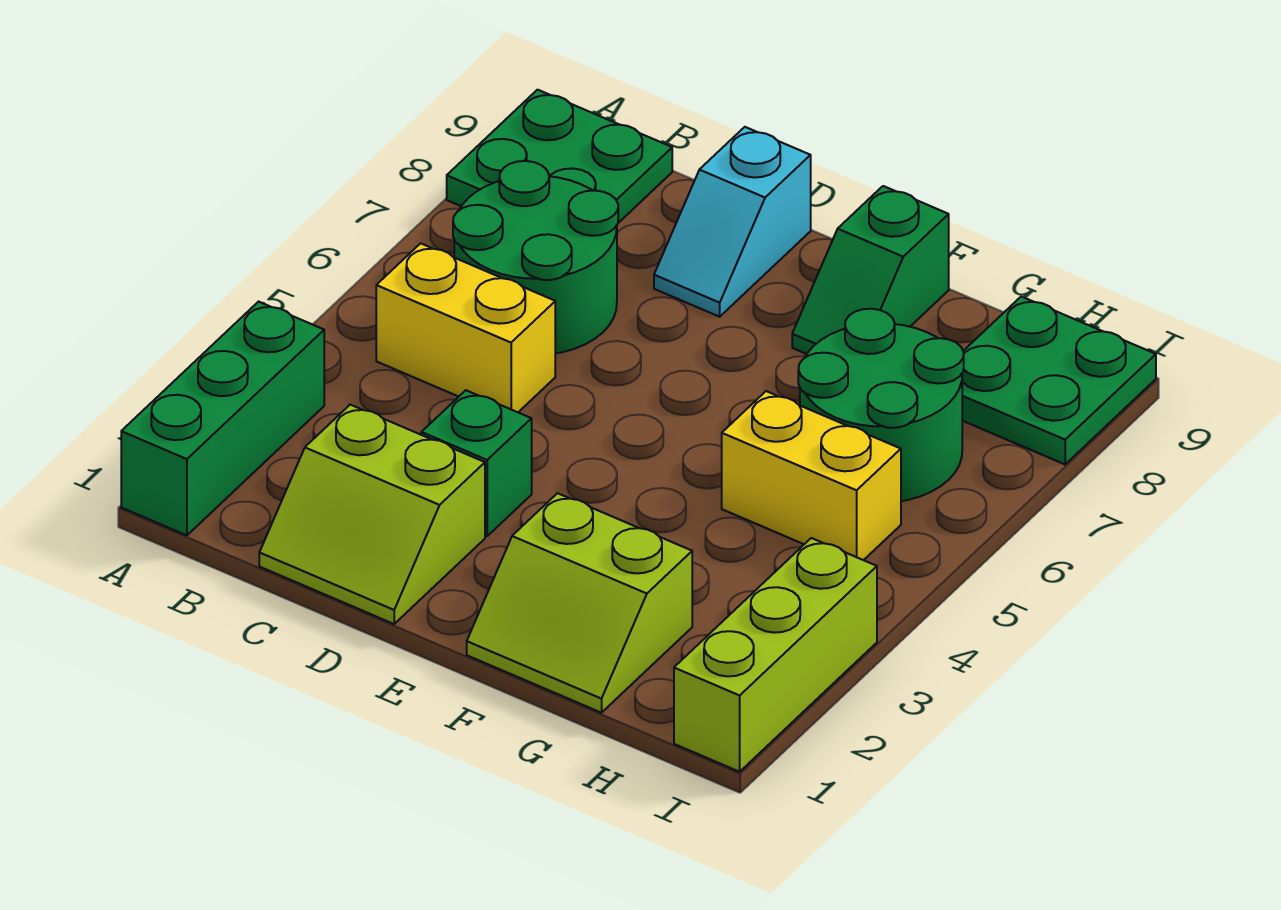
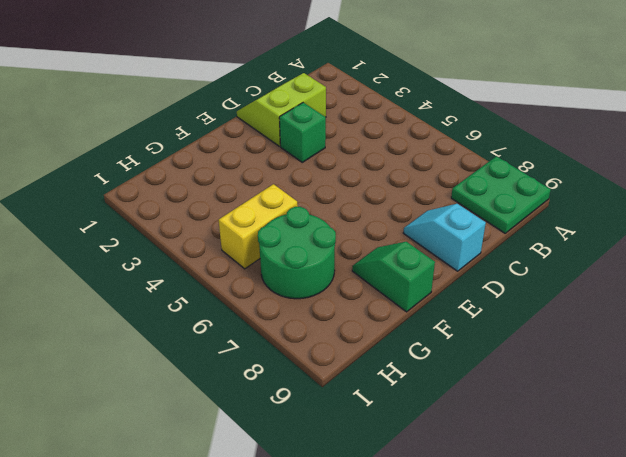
none -> green brick A1:A3 level 1
none -> yellow brick B5:C5 level 1
none -> green round brick B6:C7 level 1

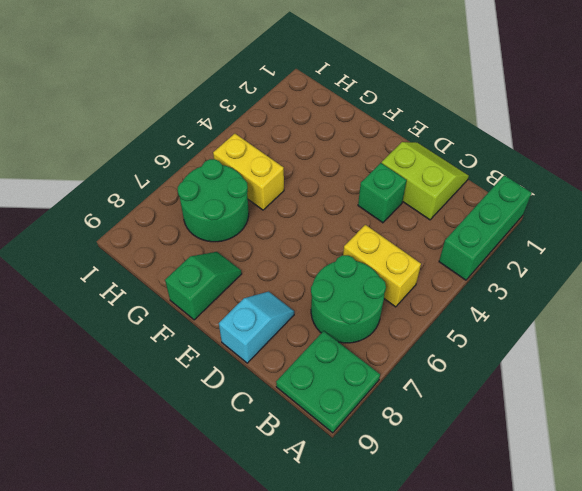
none -> lime slope F1:G2 level 1 top 2
none -> green plate H8:I9 level 1
none -> lime brick I1:I3 level 1

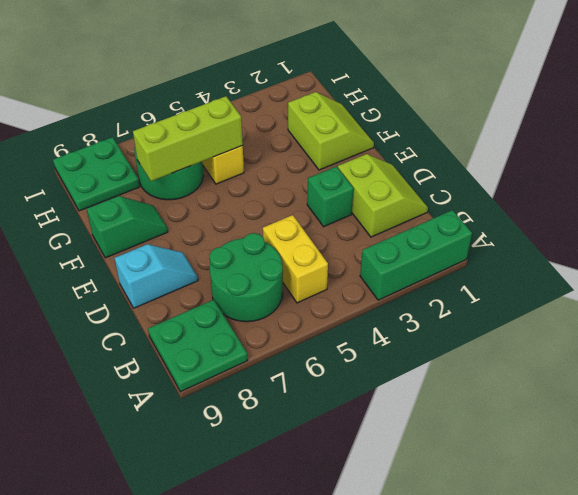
lime brick G5:G7 level 2 -> lime brick I1:I3 level 1

